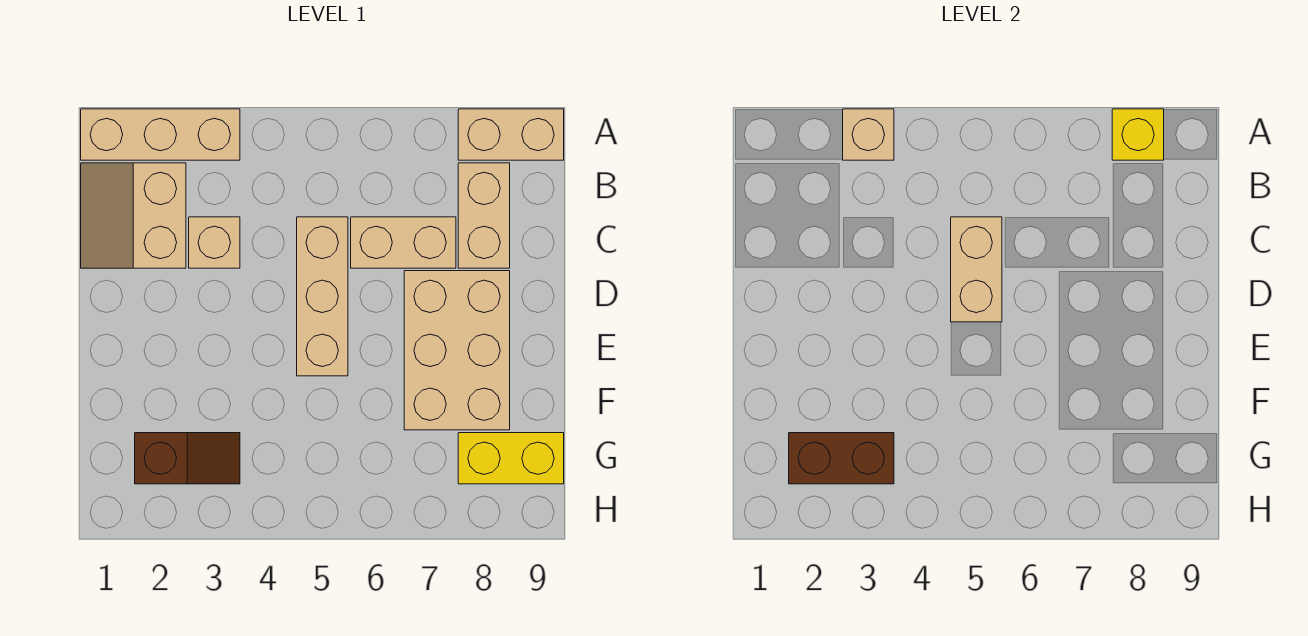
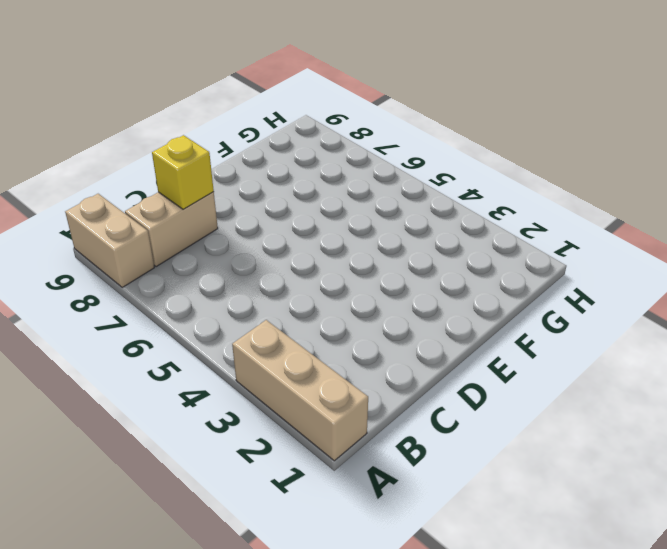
yellow brick C8 level 2 -> yellow brick A8 level 2
none -> tan slope B1:C2 level 1 top 2
none -> tan brick C3 level 1
none -> tan brick C5:E5 level 1

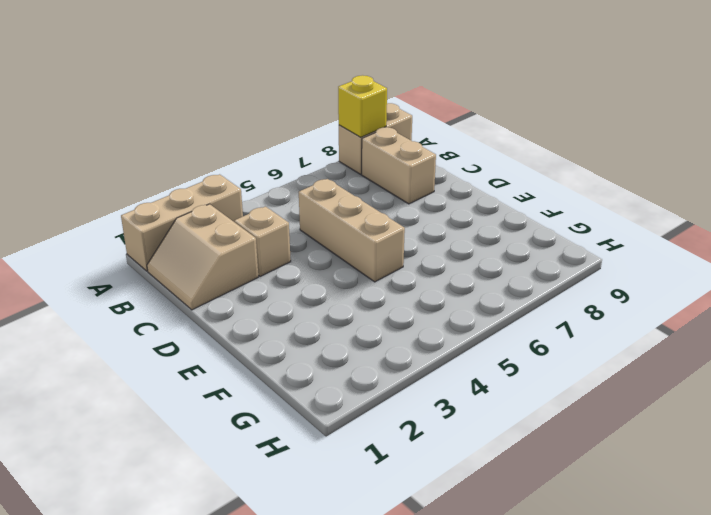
none -> tan brick C6:C7 level 1
none -> tan brick D7:F8 level 1
none -> brown slope G2:G3 level 1 top 2

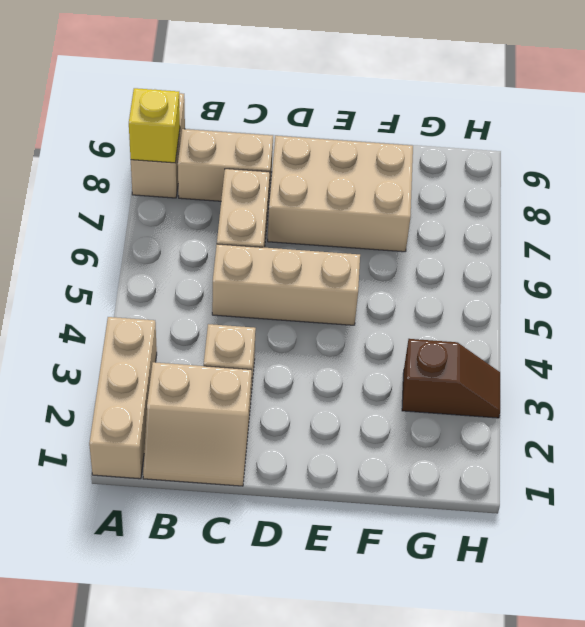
brown slope G3:H3 level 1 top G -> brown slope G2:G3 level 1 top 2
none -> yellow brick G8:G9 level 1
none -> tan brick A3 level 2
none -> tan brick C5:D5 level 2

